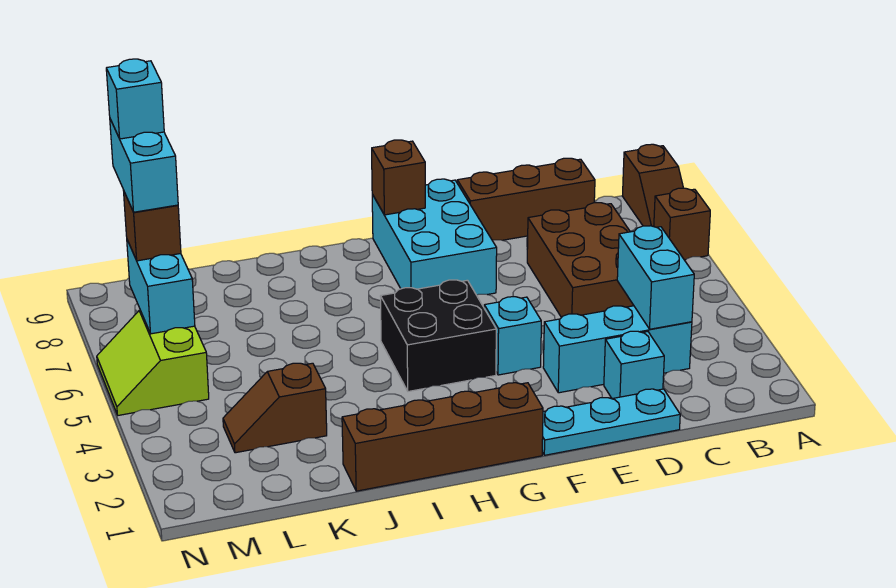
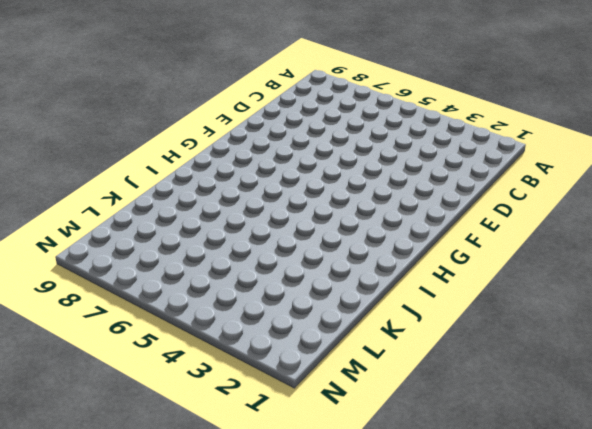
none -> brown brick A7 level 1
none -> brown slope A8:A9 level 1 top 9
none -> cyan brick C3:E3 level 1

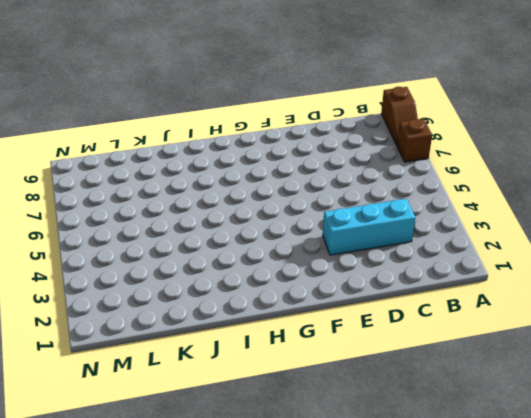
none -> brown brick C5:D7 level 1
none -> brown brick C9:E9 level 1
none -> cyan plate D1:F1 level 1

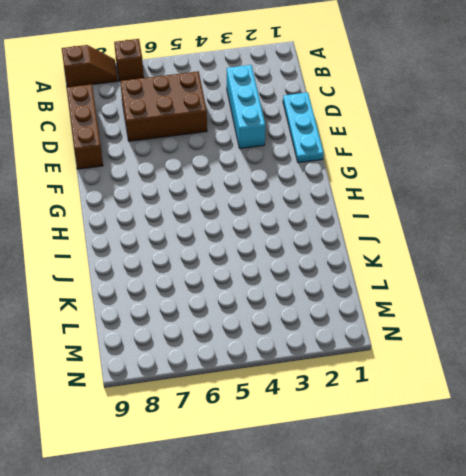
none -> cyan brick D2 level 1
none -> cyan brick F4 level 1
none -> cyan brick F7:G9 level 1

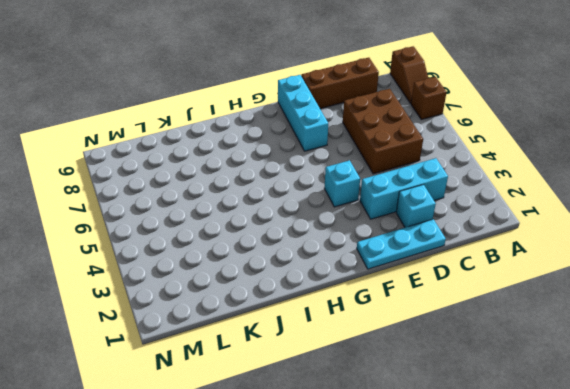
cyan brick F7:F9 level 1 -> cyan brick F7:G9 level 1
none -> brown brick G1:J1 level 1
none -> black brick G4:H5 level 1
none -> brown slope K3:L3 level 1 top K

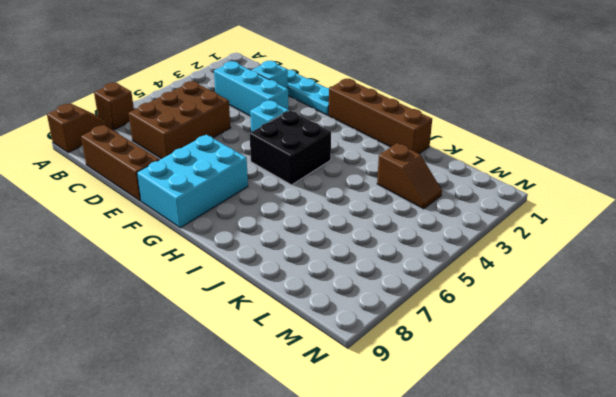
none -> lime slope M5:N6 level 1 top M
none -> cyan brick C3:C4 level 2
none -> brown brick G9 level 2

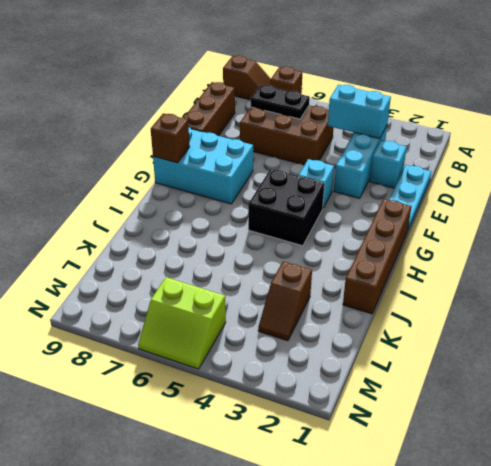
black plate C6:C7 level 2 -> none
none -> cyan brick M6:M7 level 2
none -> brown brick M7 level 3
none -> cyan brick M7:M8 level 4

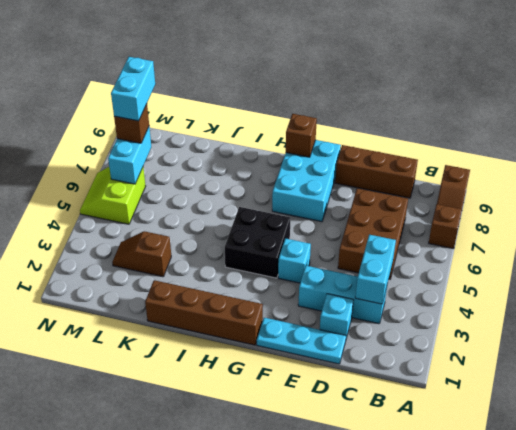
none -> cyan brick M8 level 5

